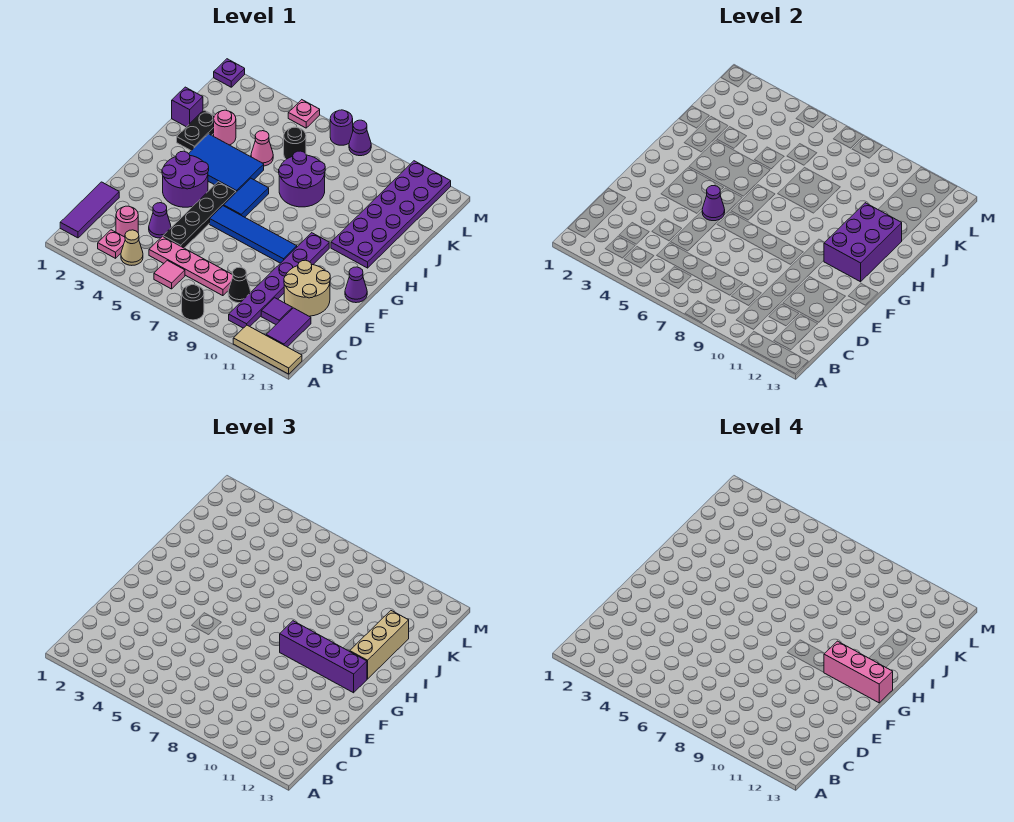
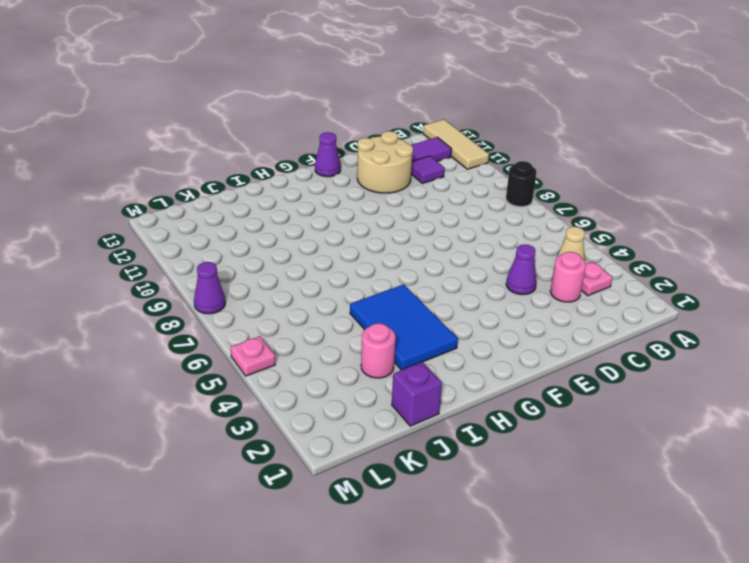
none -> purple tile B1:D1 level 1
none -> pink tile B6 level 1
none -> purple plate B10:G10 level 1
none -> pink plate C5:C8 level 1

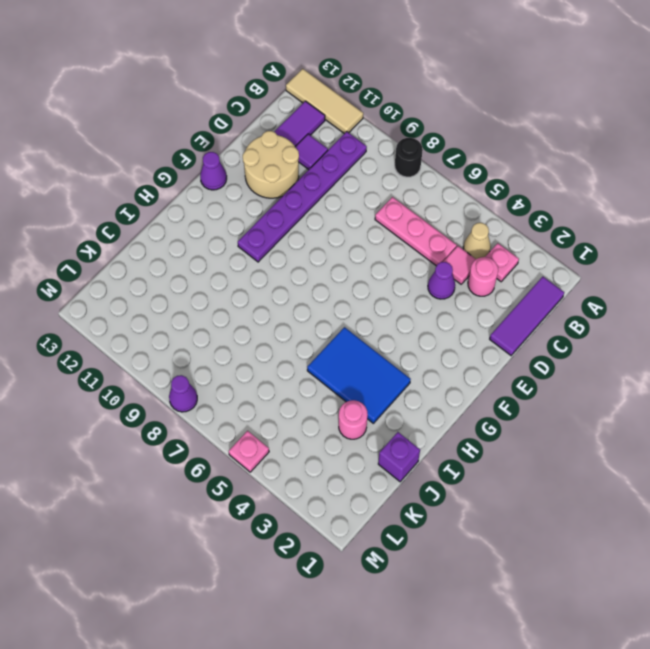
pink tile C4 level 1 -> pink tile B6 level 1
pink plate C5:C7 level 1 -> pink plate C5:C8 level 1
none -> black cone C9 level 1
none -> black plate D5:G5 level 1
none -> purple round brick F3:G4 level 1
none -> blue tile F6:F9 level 1

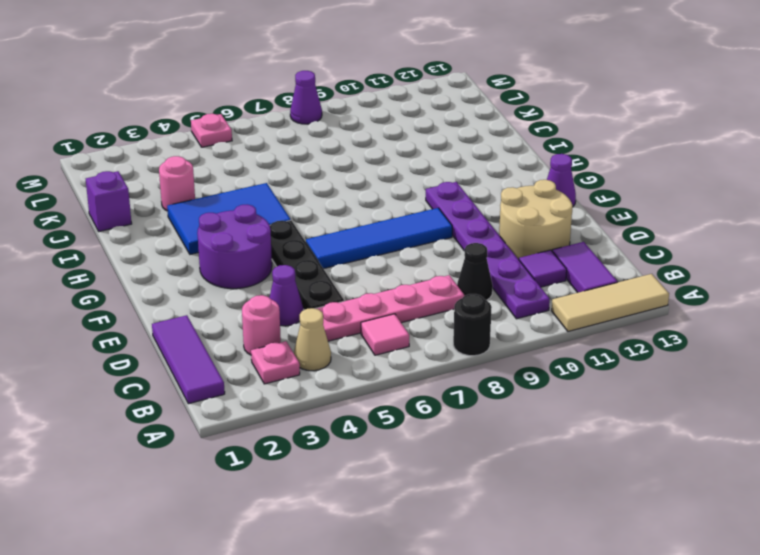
none -> blue tile G6:H6 level 1
none -> purple plate H11:M12 level 1
none -> black plate I2:J2 level 1
none -> purple round brick I7:J8 level 1

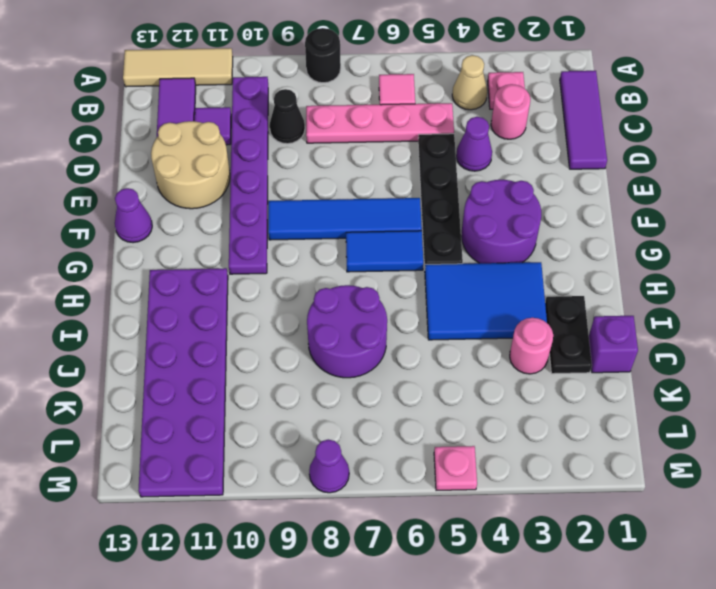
blue tile G6:G7 level 1 -> blue tile G6:H6 level 1
none -> pink cone J5 level 1
none -> black round brick K6 level 1
none -> purple plate M1 level 1
none -> purple round brick M7 level 1

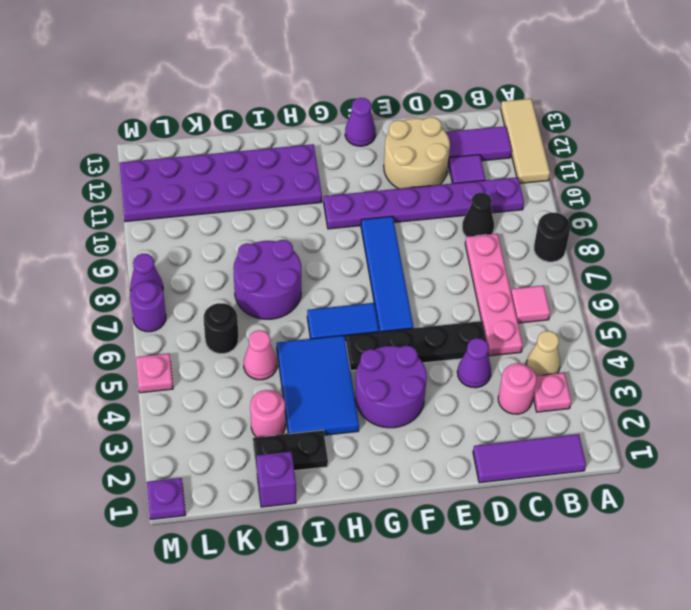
none -> purple cone F5 level 2
none -> purple brick G11:I12 level 2
none -> purple brick G9:G12 level 3
none -> tan brick H12:J12 level 3

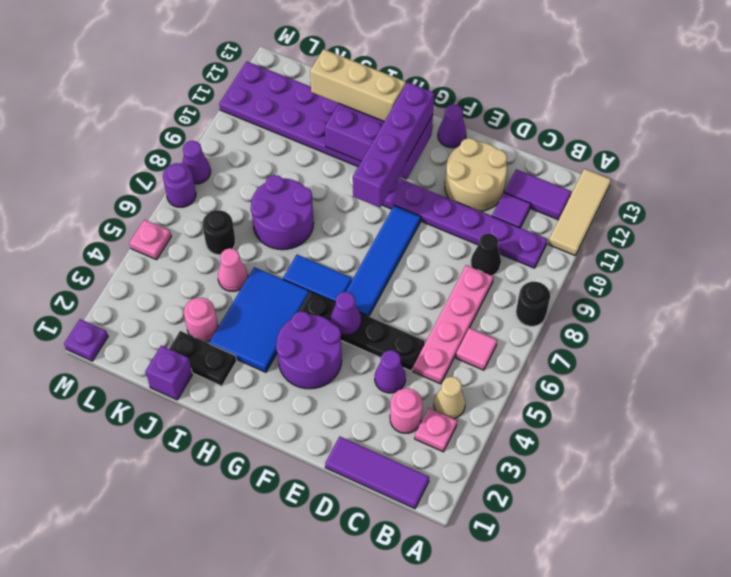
none -> pink brick G11:G13 level 4

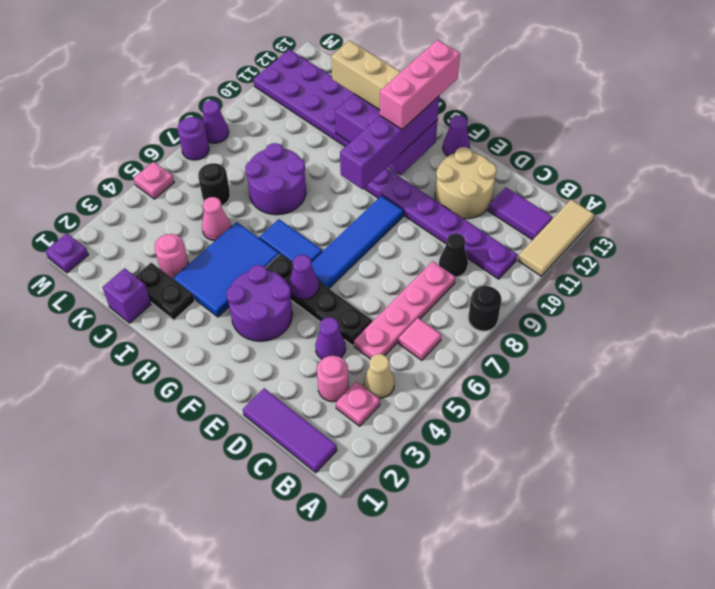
none -> purple tile C11 level 1

